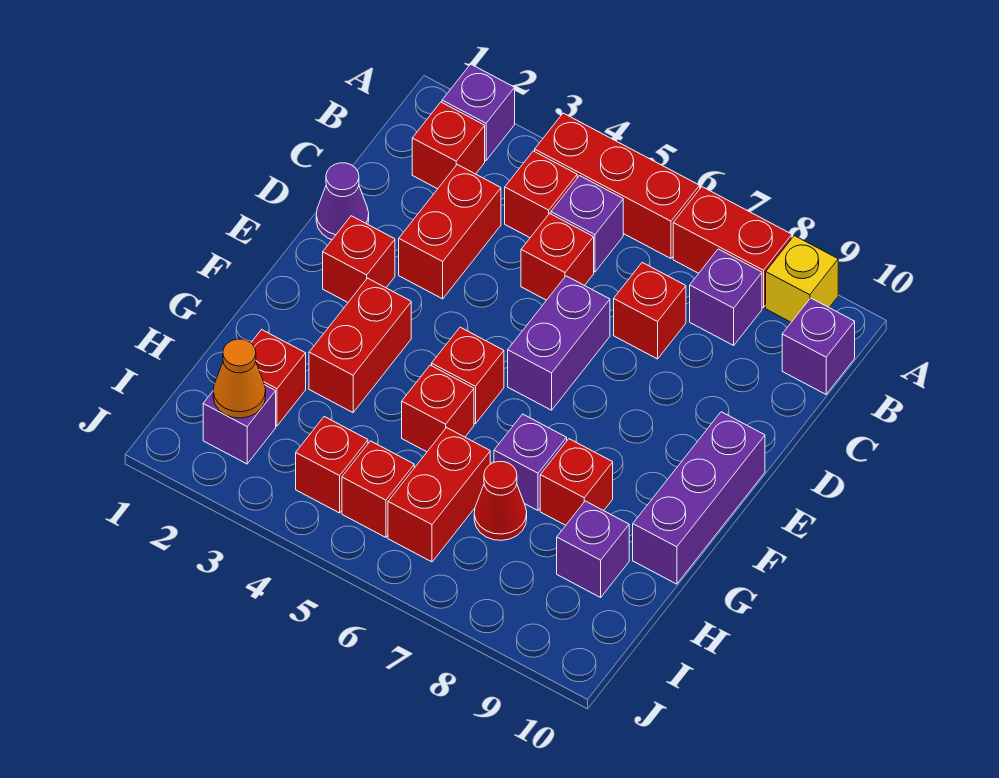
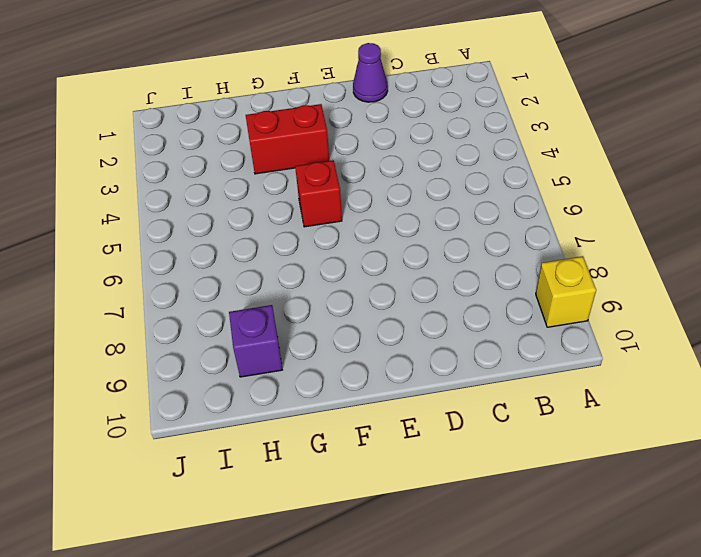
none -> purple brick A2 level 1
none -> red brick A4:A6 level 1
none -> red brick A7:A8 level 1

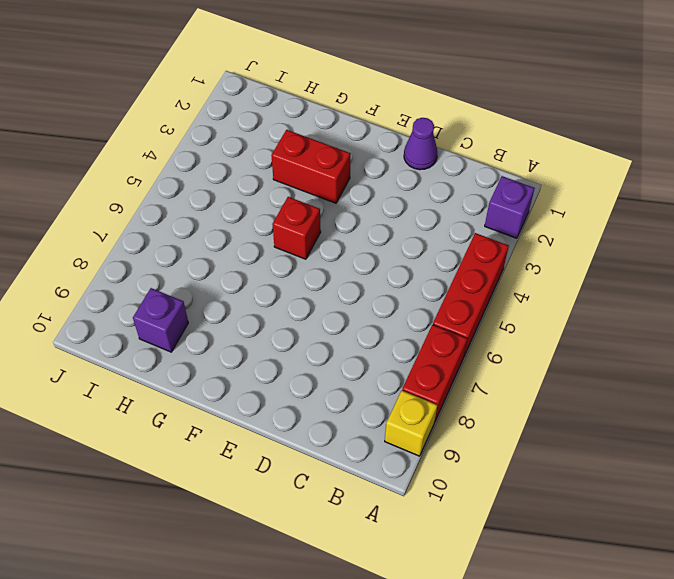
none -> red brick B2 level 1
none -> red brick B4 level 1
none -> purple brick B5 level 1

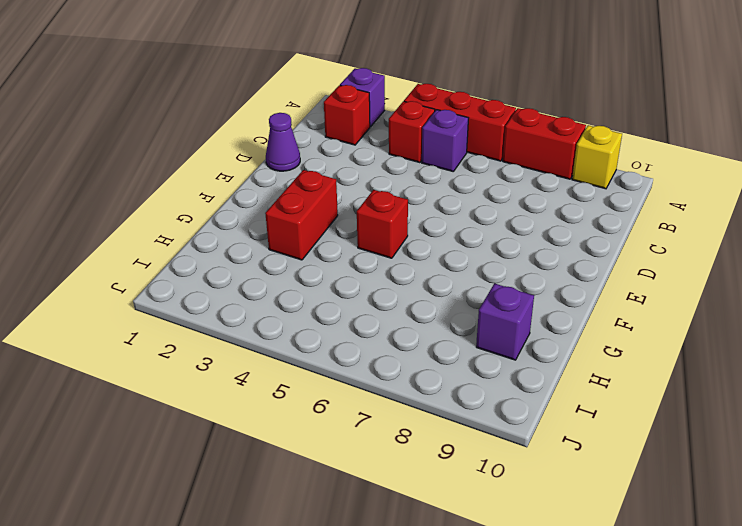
none -> purple brick B8 level 1
none -> purple brick B10 level 1
none -> red brick C3:D3 level 1

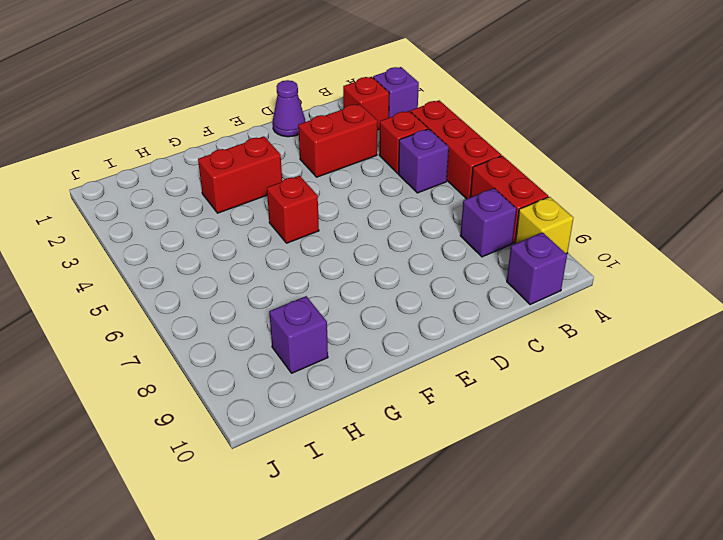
none -> red brick C5 level 1
none -> red brick C7 level 1
none -> purple brick D6:E6 level 1

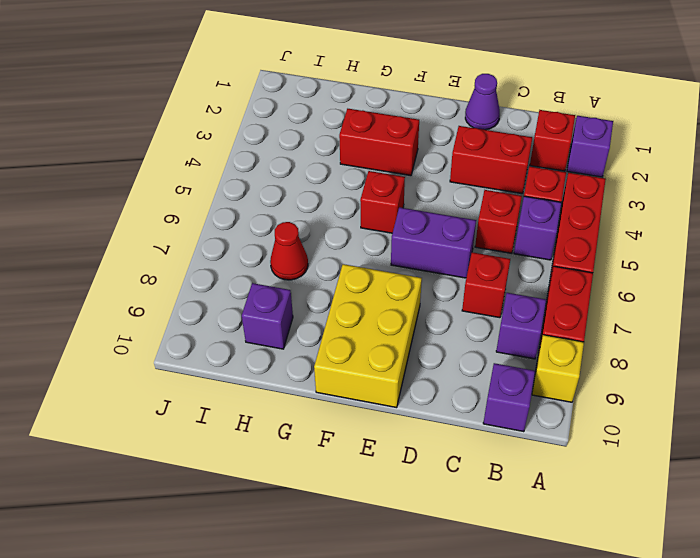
yellow brick E8:F10 level 1 -> purple brick E10:G10 level 1
none -> red brick E2 level 1
none -> red brick G5 level 1
none -> purple brick G7 level 1

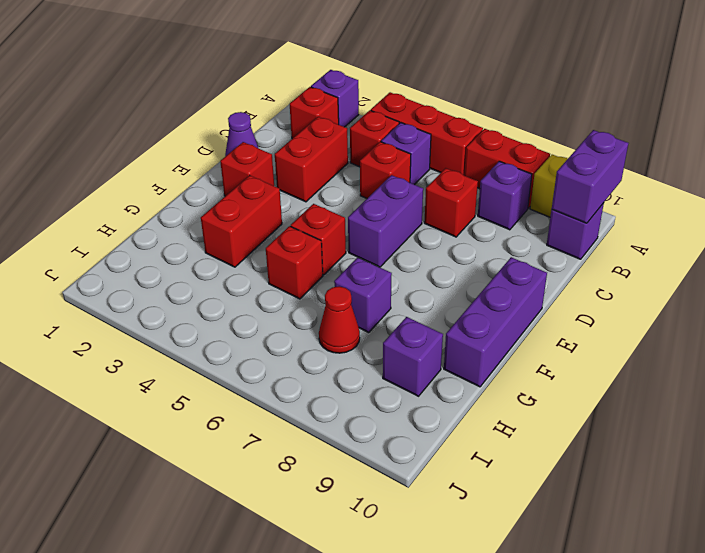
purple brick A10:B10 level 2 -> none
none -> red brick G8 level 1
none -> red brick H2 level 1
none -> red brick H6:I6 level 1

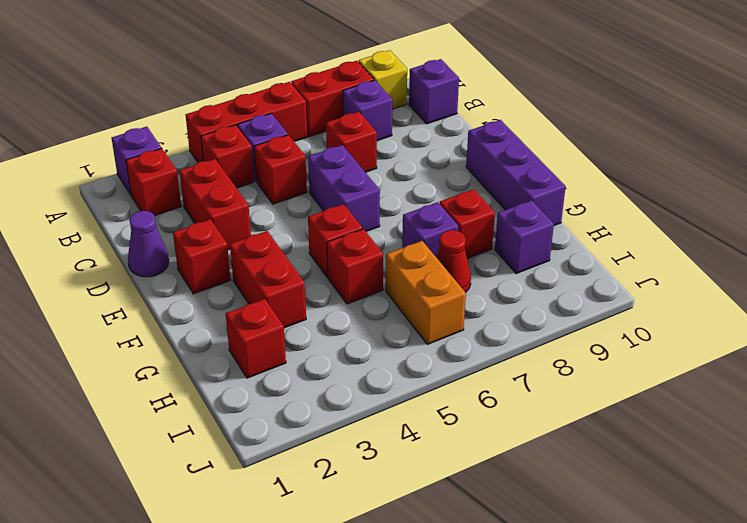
orange brick H6:I6 level 1 -> red brick H6:I6 level 1
none -> purple brick I2 level 1
none -> red brick I4 level 1
none -> red brick I5 level 1

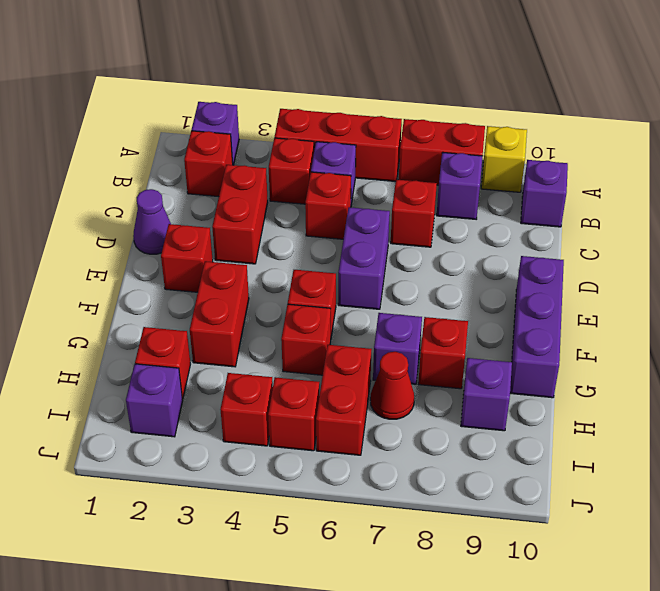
none -> orange cone I2 level 2

